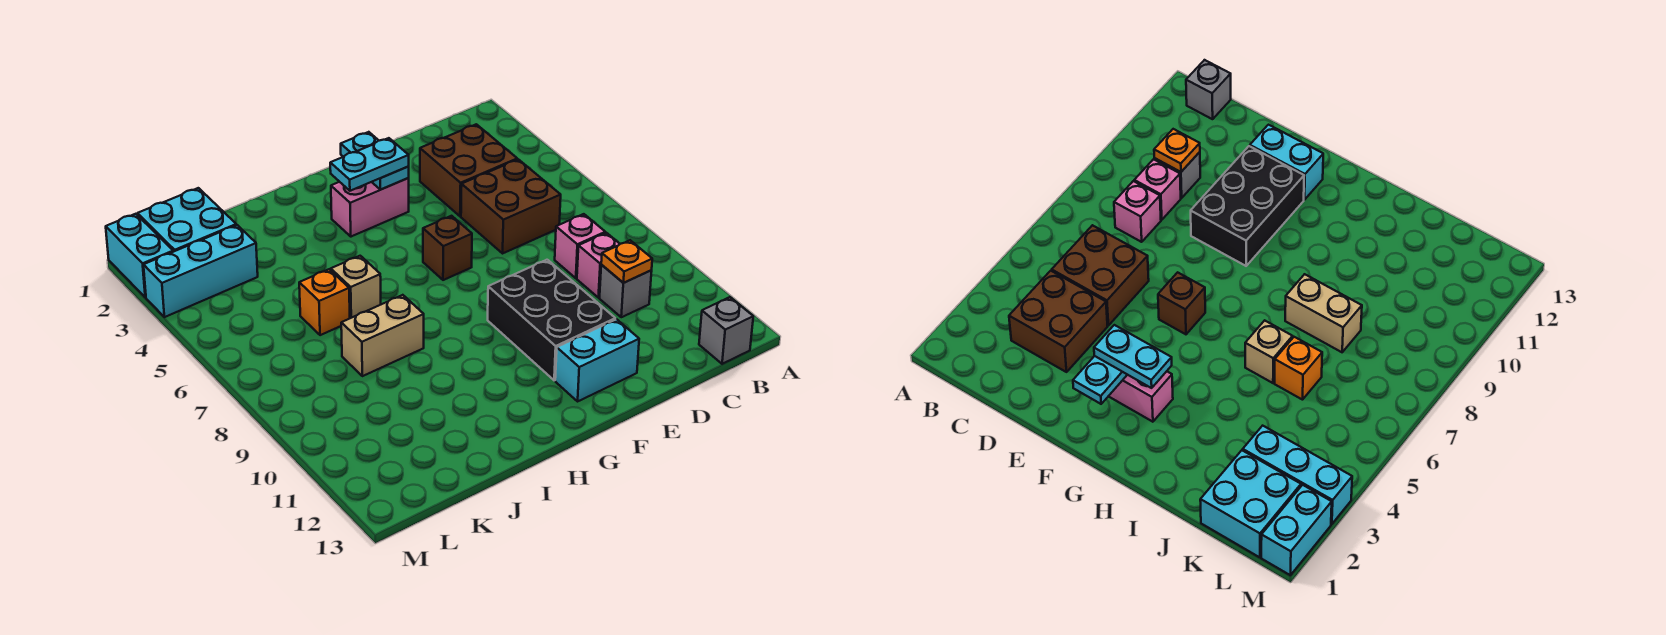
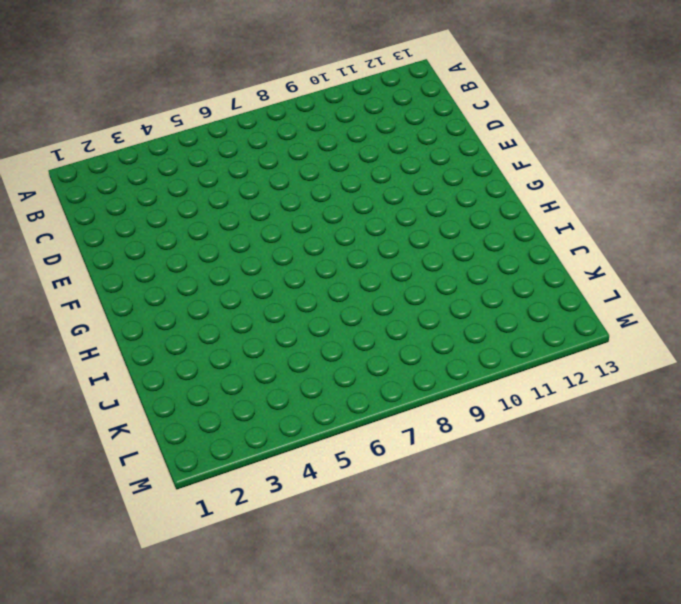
none -> grey brick B13 level 1
none -> brown brick C3:D4 level 1
none -> brown brick C5:D6 level 1

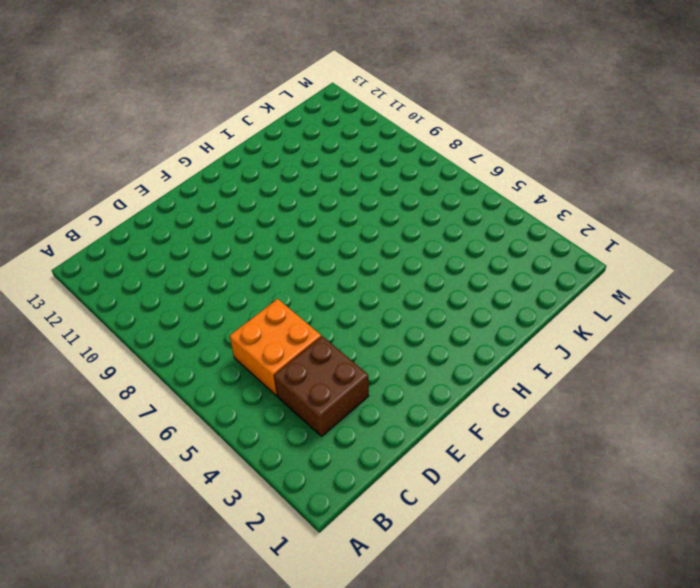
orange brick C5:D6 level 1 -> brown brick C5:D6 level 1
none -> grey brick B13 level 1
none -> pink brick C8 level 1
none -> pink brick C9 level 1

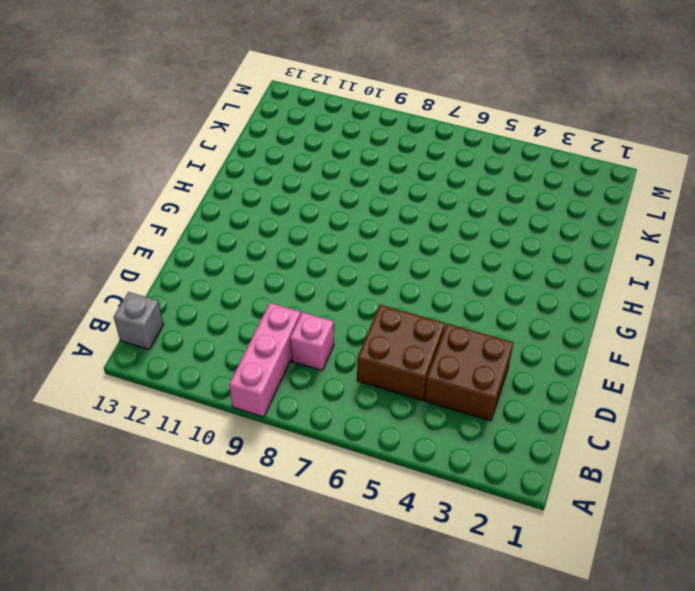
pink brick A9:C9 level 1 -> pink brick C9 level 1
none -> grey brick C10 level 1
none -> black brick E9:F11 level 1
none -> cyan brick E12:F12 level 1

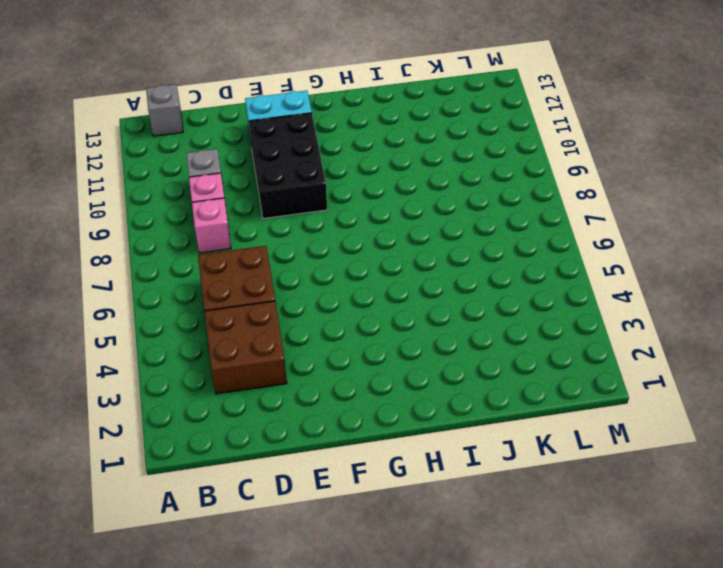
none -> pink brick F3:G3 level 1
none -> brown brick F6 level 1
none -> tan brick I6 level 1

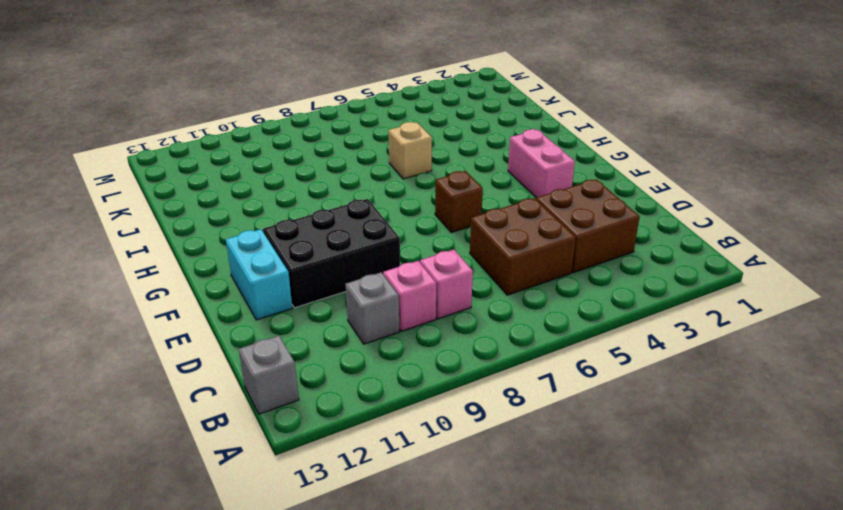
none -> tan brick I8:J8 level 1
none -> orange brick J6 level 1
none -> cyan brick K1:L2 level 1

